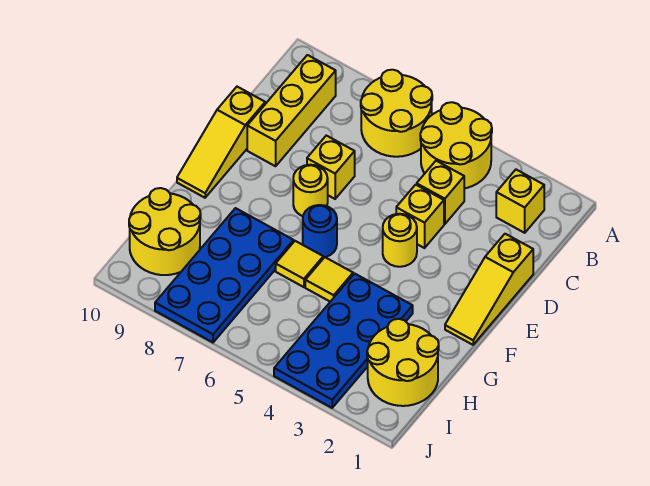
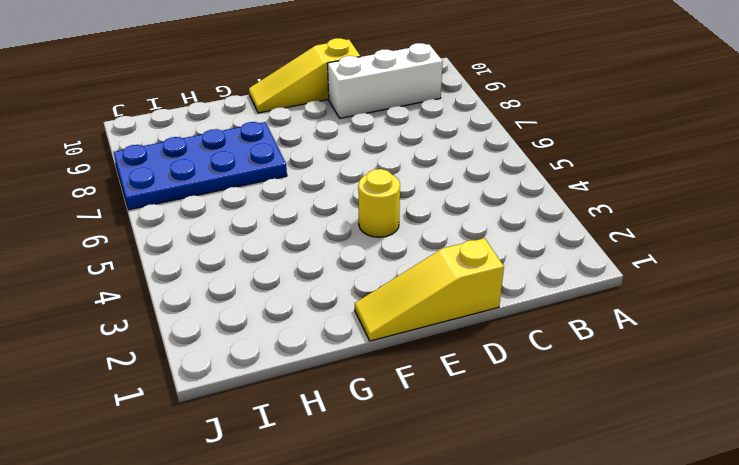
white brick B9:D9 level 1 -> yellow brick B9:D9 level 1
none -> yellow round brick A4:B5 level 1
none -> yellow round brick A6:B7 level 1
none -> yellow brick B2 level 1

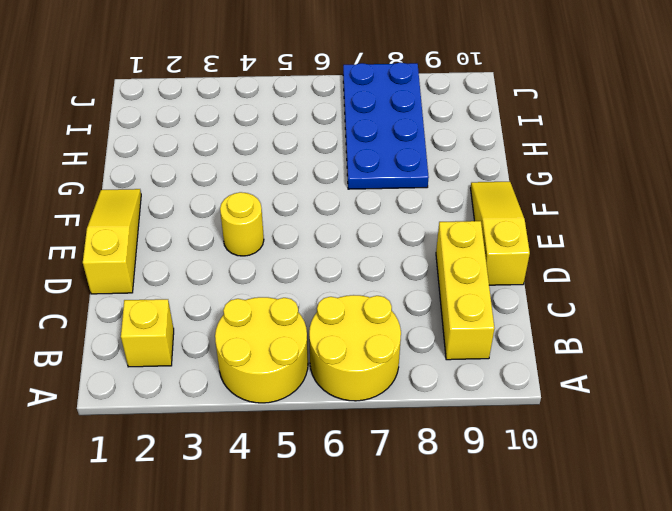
none -> yellow brick C4 level 1
none -> yellow brick D4 level 1
none -> yellow brick D7 level 1

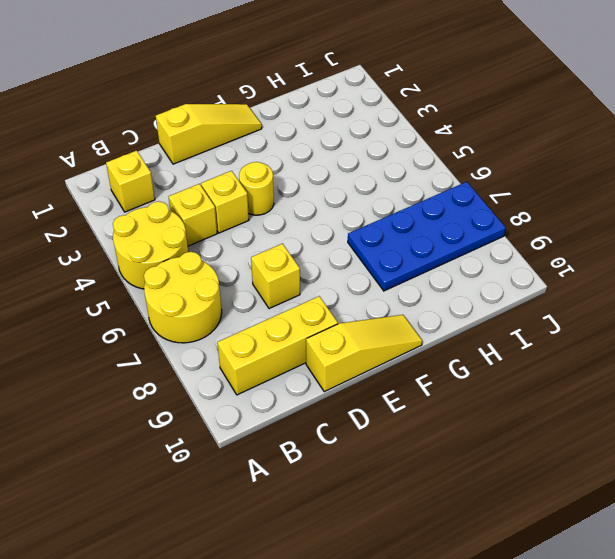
none -> yellow round brick E7 level 1
none -> blue round brick F6 level 1
none -> blue plate G3:J4 level 1

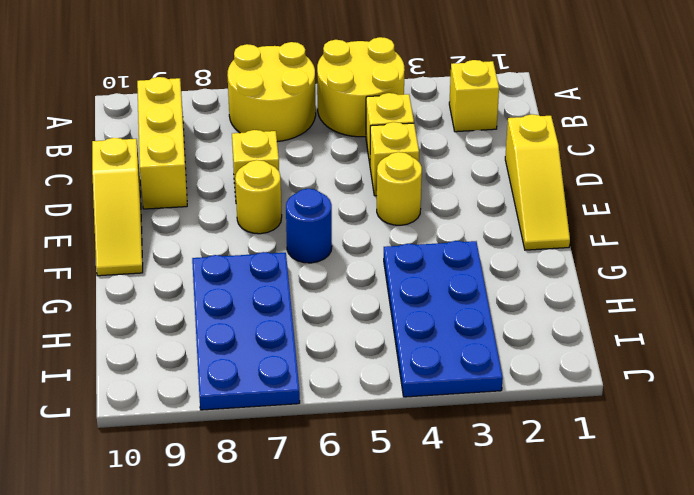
none -> yellow tile G5 level 1
none -> yellow tile G6 level 1
none -> yellow round brick H1:I2 level 1

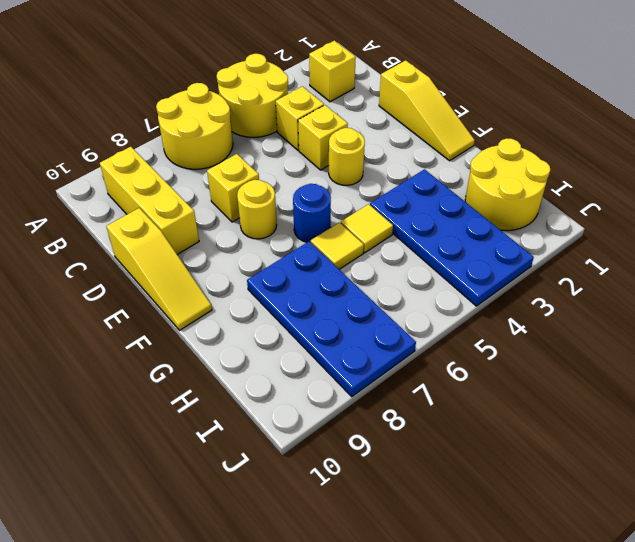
none -> yellow round brick H9:I10 level 1

